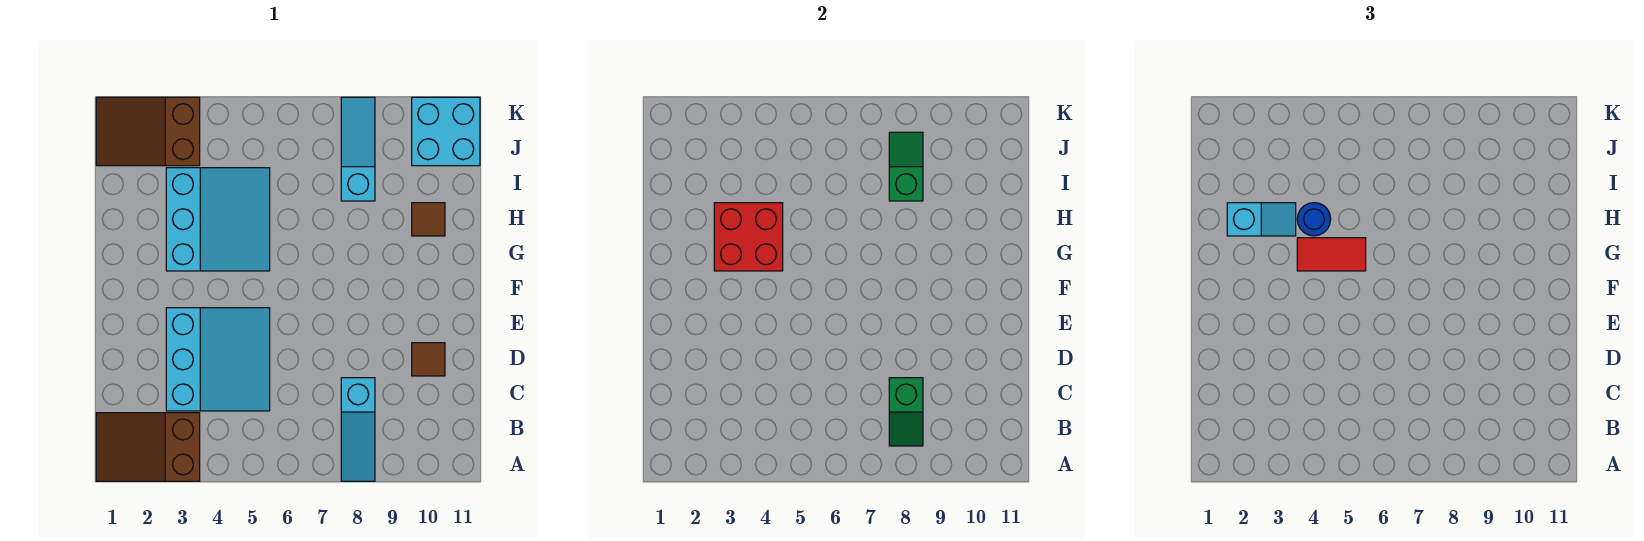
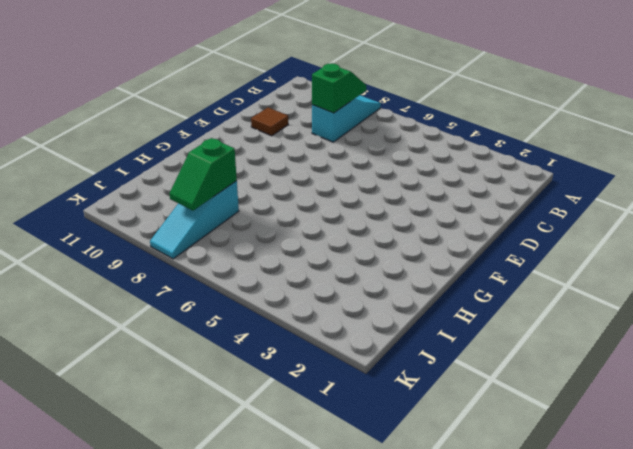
none -> brown slope A1:B3 level 1 top 3
none -> cyan slope C3:E5 level 1 top 3
none -> cyan slope G3:I5 level 1 top 3

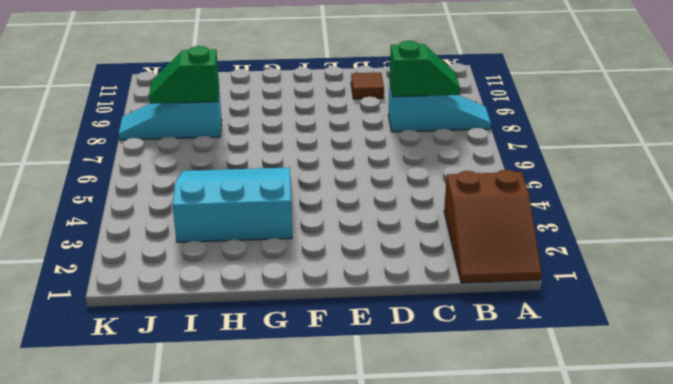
none -> cyan slope C3:E5 level 1 top 3
none -> brown tile H10 level 1
none -> brown slope J1:K3 level 1 top 3

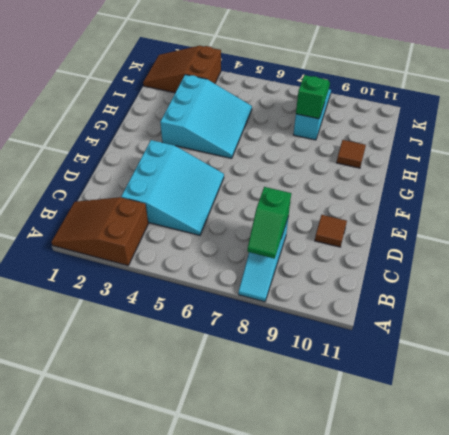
none -> cyan brick J10:K11 level 1
none -> red brick G3:H4 level 2
none -> red tile G4:G5 level 3

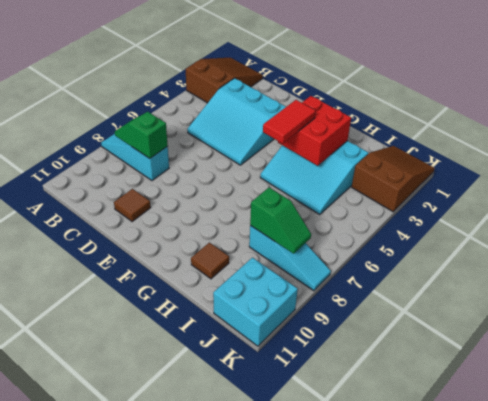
none -> cyan slope H2:H3 level 3 top 2
none -> blue round brick H4 level 3

